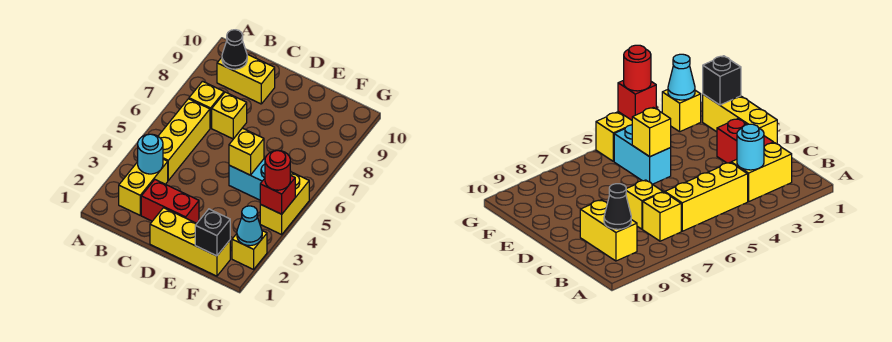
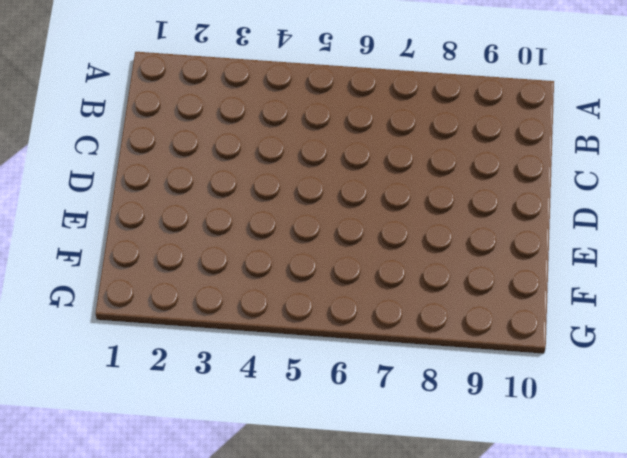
none -> yellow brick B2:B3 level 1
none -> yellow brick B4:B6 level 1
none -> yellow brick B7 level 1

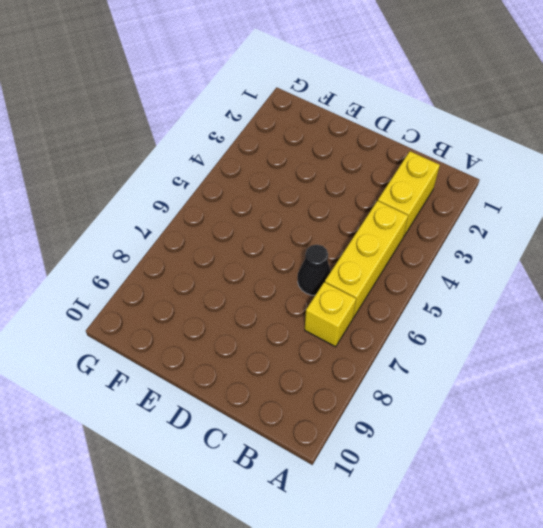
black cone C6 level 1 -> black cone B9 level 2
none -> yellow brick B9:C9 level 1
none -> red brick C2:D2 level 1
none -> yellow brick C7 level 1

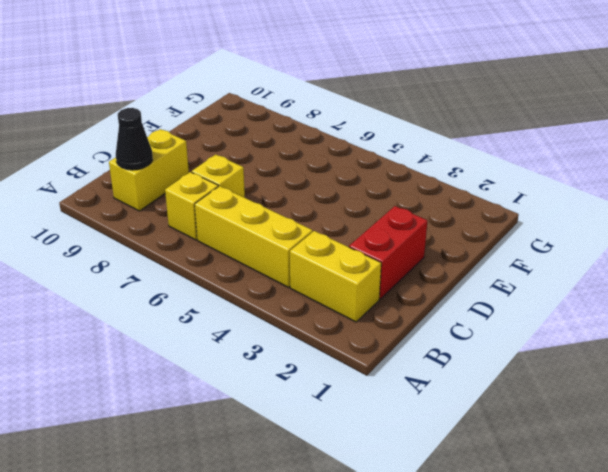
none -> yellow brick D1:F1 level 1
none -> cyan brick E5:F5 level 1
none -> yellow brick G2 level 1

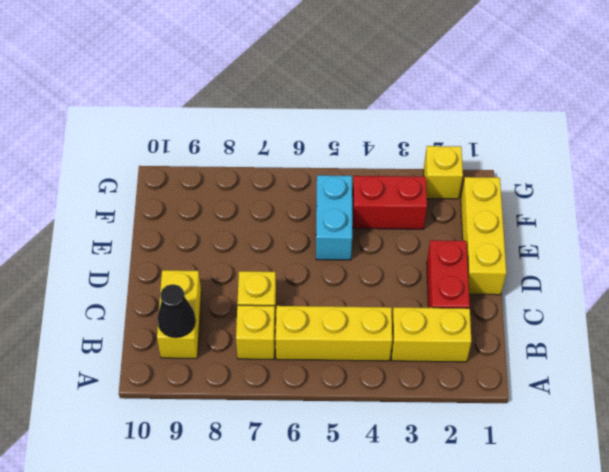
red brick F3:F4 level 1 -> none
none -> yellow brick G4:G5 level 1
none -> cyan round brick B3 level 2
none -> yellow brick E5 level 2

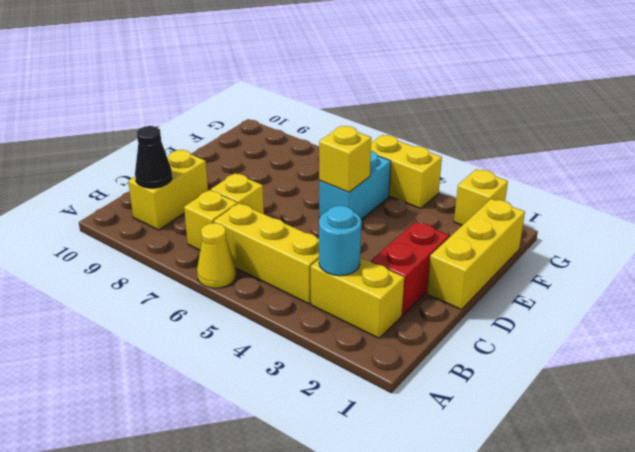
yellow cone A6 level 1 -> none
none -> black brick F1 level 2
none -> cyan cone G2 level 2
none -> red brick G4 level 2

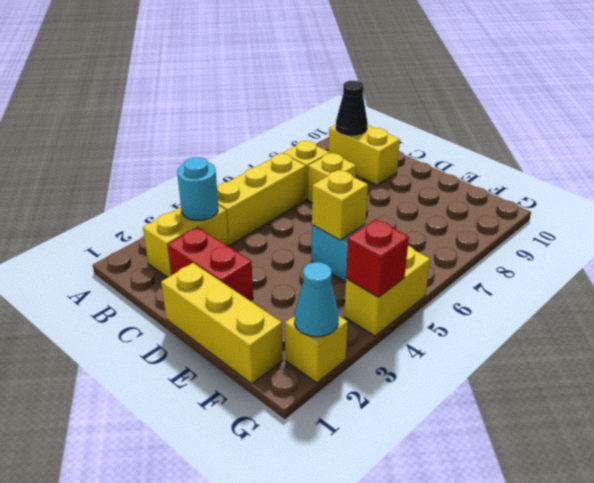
none -> black brick F1 level 2
none -> red round brick G4 level 3

